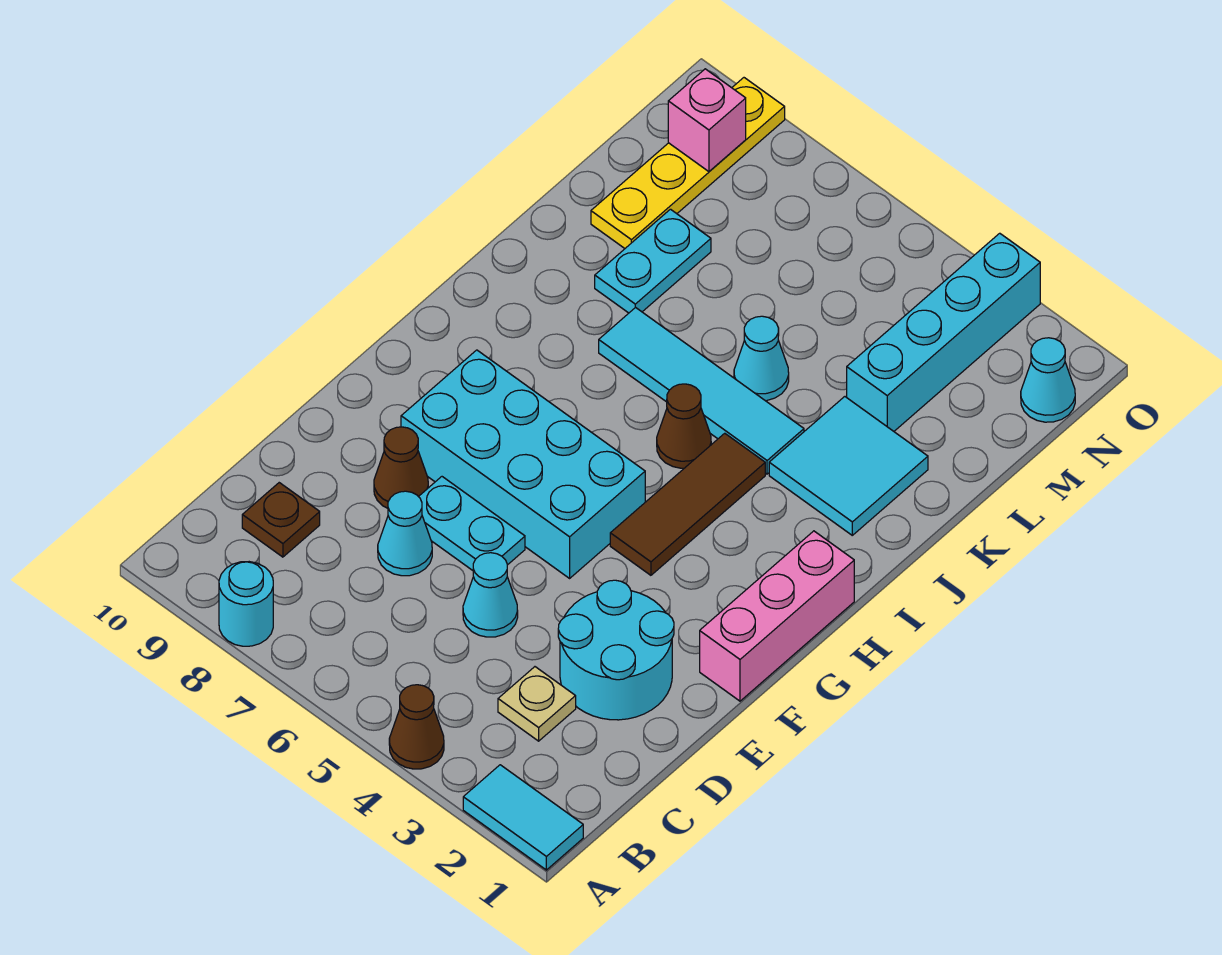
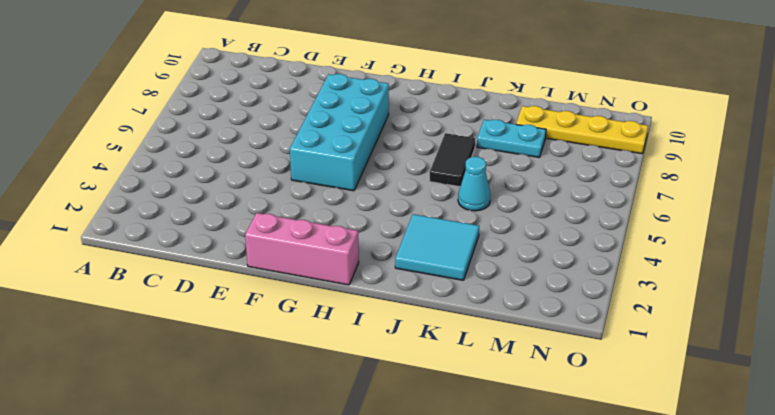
black tile J6:J7 level 1 -> cyan tile J4:J7 level 1
none -> cyan tile A1:A2 level 1
none -> brown cone A4 level 1
none -> cyan round brick A8 level 1

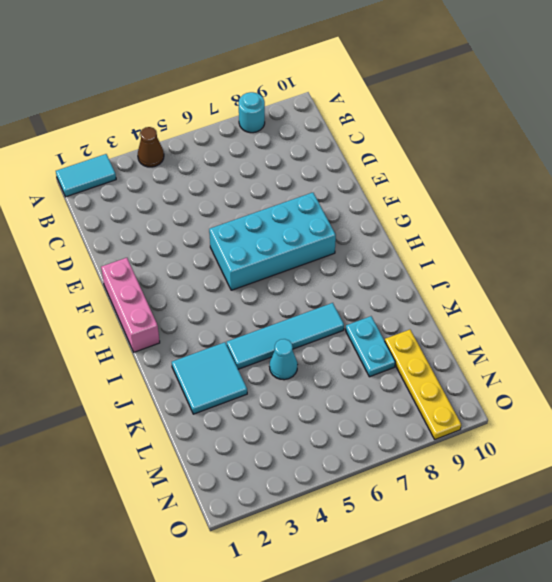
none -> tan plate C3 level 1
none -> brown plate C9 level 1
none -> cyan round brick D2:E3 level 1

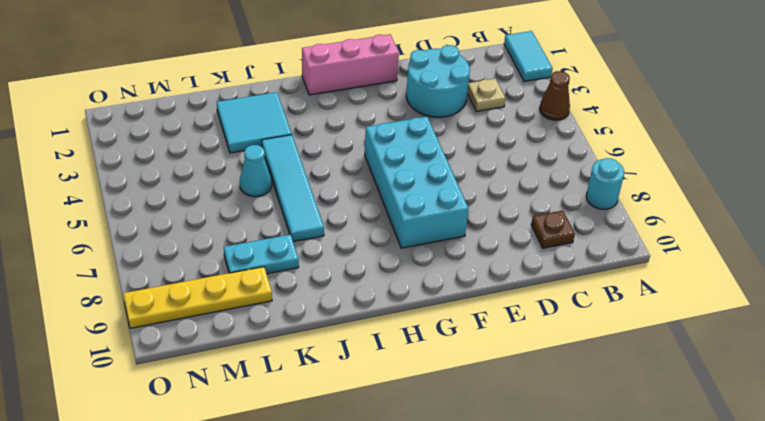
none -> cyan cone D5 level 1
none -> cyan cone D7 level 1
none -> cyan plate E6:E7 level 1

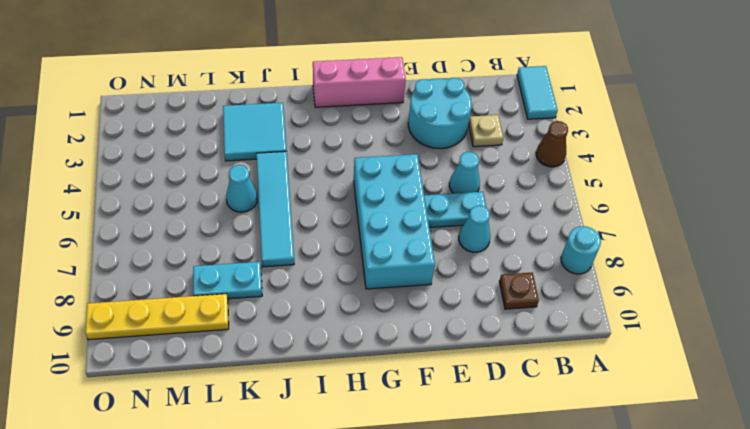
cyan plate D6:E6 level 1 -> cyan plate E6:E7 level 1
none -> brown cone E8 level 1
none -> brown tile G4:I4 level 1
none -> brown cone I5 level 1

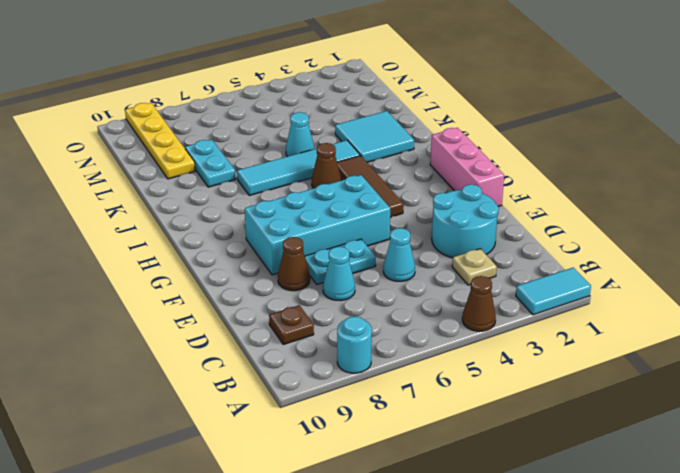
none -> cyan brick L3:O3 level 1
none -> cyan cone N1 level 1
none -> pink brick N9 level 2

